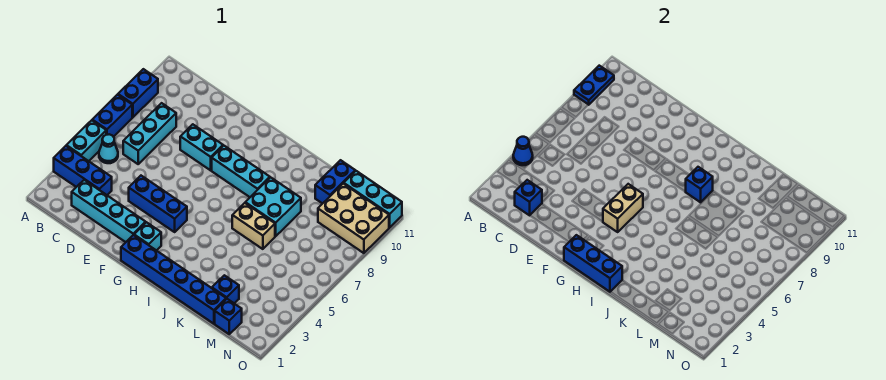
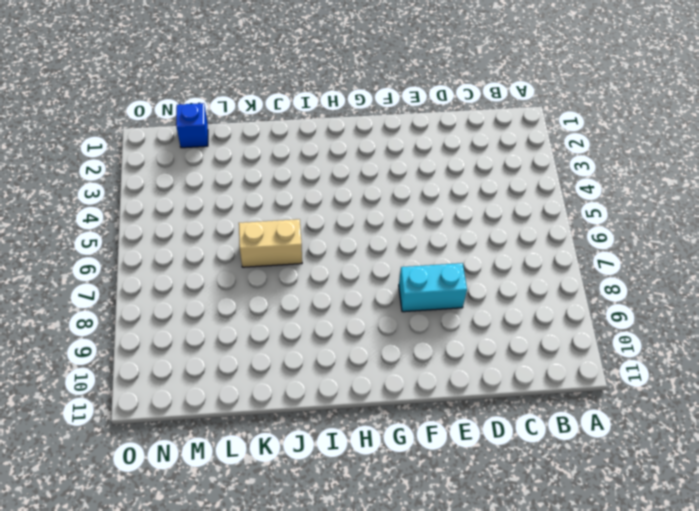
none -> blue brick A3:C3 level 1
none -> cyan brick A4:A5 level 1
none -> blue brick A6:A7 level 1

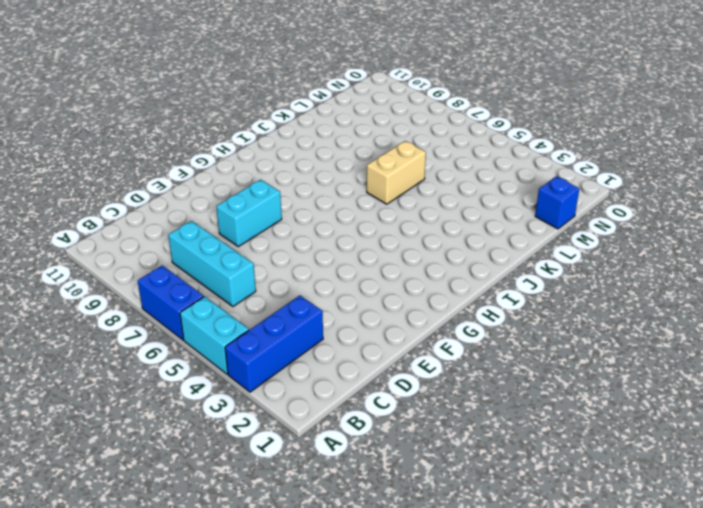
none -> blue brick A8:A9 level 1
none -> cyan cone B5 level 1
none -> cyan brick C2:F2 level 1

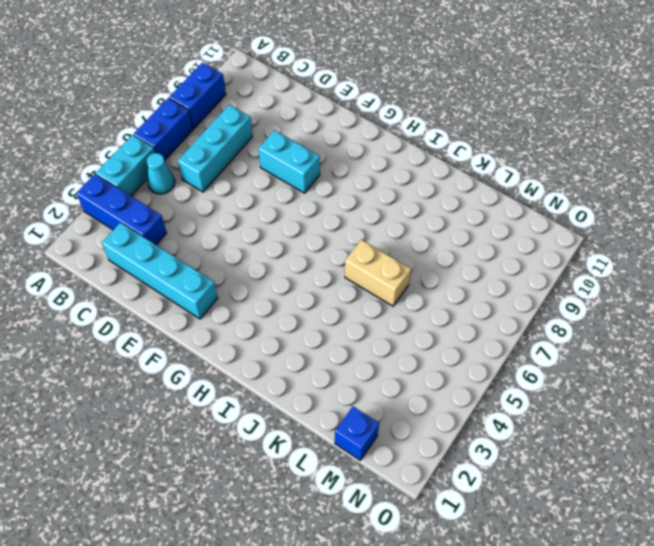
none -> blue brick E4:G4 level 1
none -> blue brick G1:L1 level 1
none -> cyan brick G2 level 1

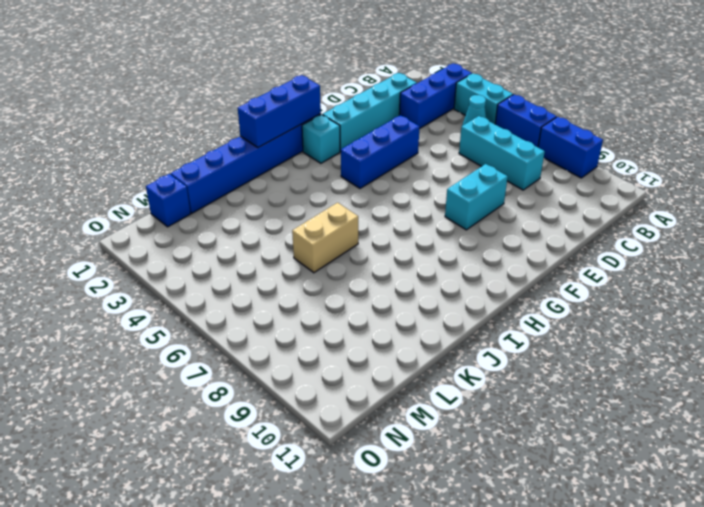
none -> cyan brick G8:I8 level 1
none -> cyan brick J7:K8 level 1
none -> blue brick L2 level 1

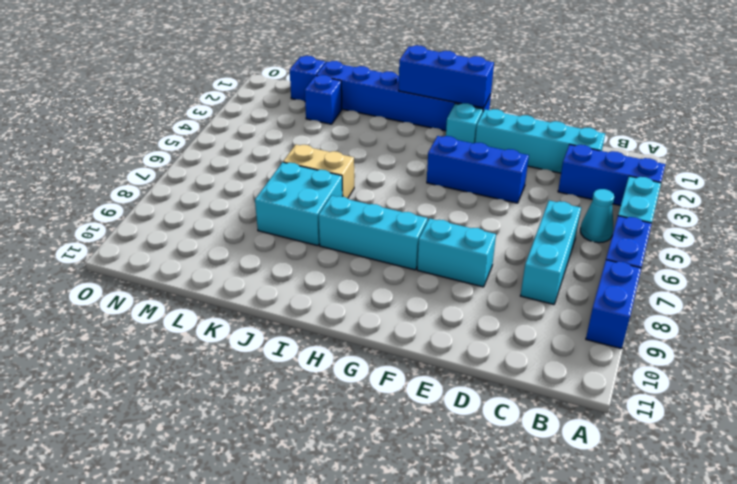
none -> blue brick L10:L11 level 1
none -> tan brick M9:O10 level 1
none -> cyan brick M11:O11 level 1

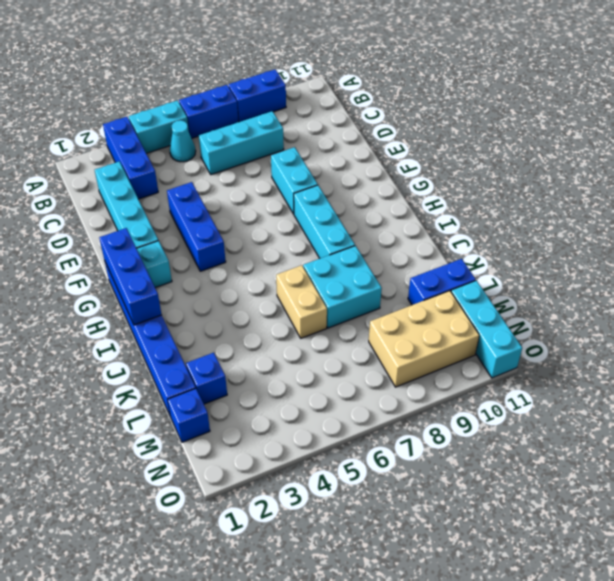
tan brick M8:N10 level 1 -> tan brick M9:O10 level 1
none -> blue cone A4 level 2
none -> blue plate A9:A10 level 2
none -> blue brick C2 level 2

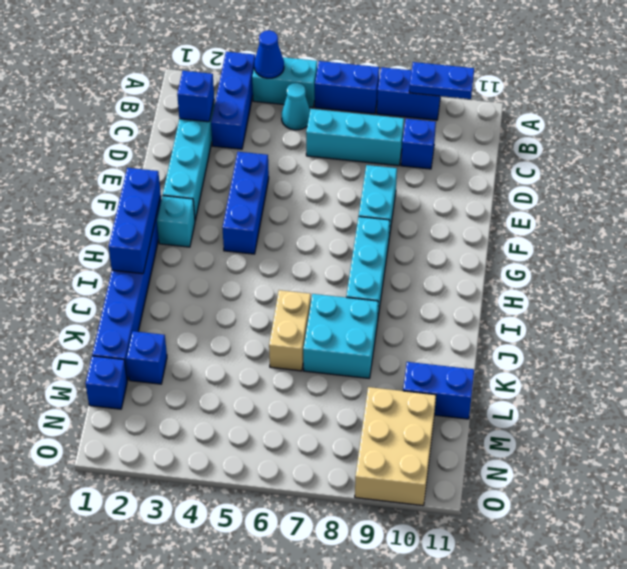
blue brick C9 level 1 -> blue brick I8 level 2
none -> cyan brick M11:O11 level 1
none -> tan brick G4:G5 level 2

